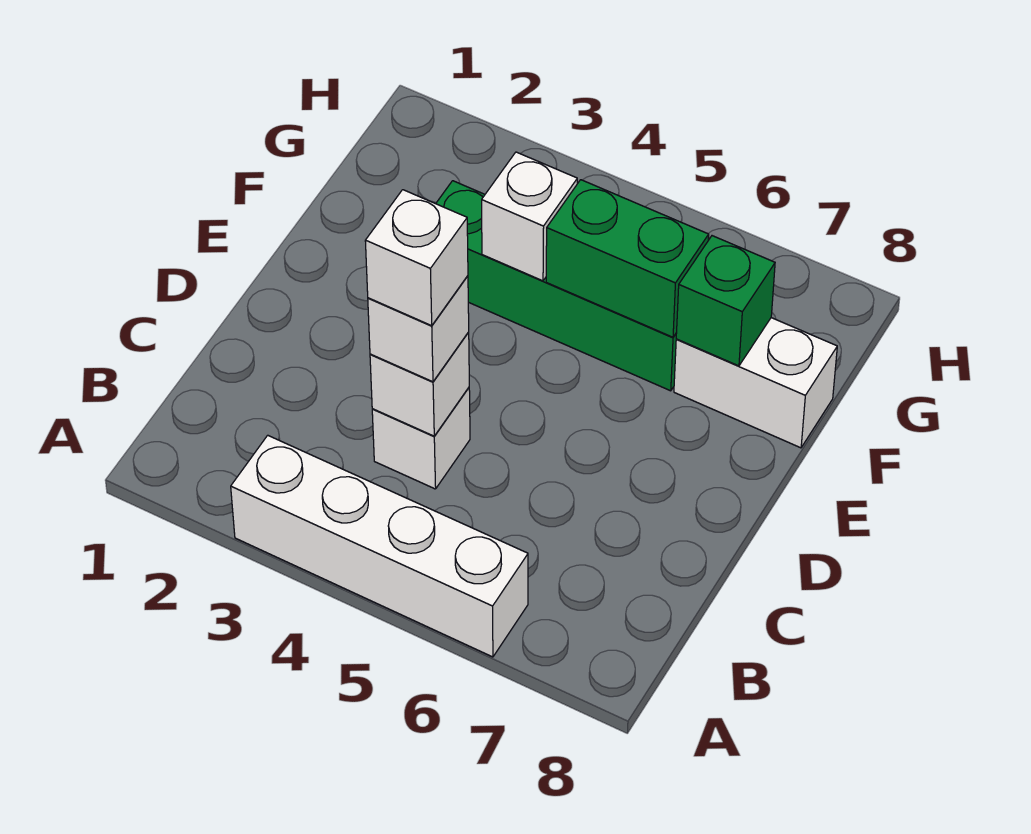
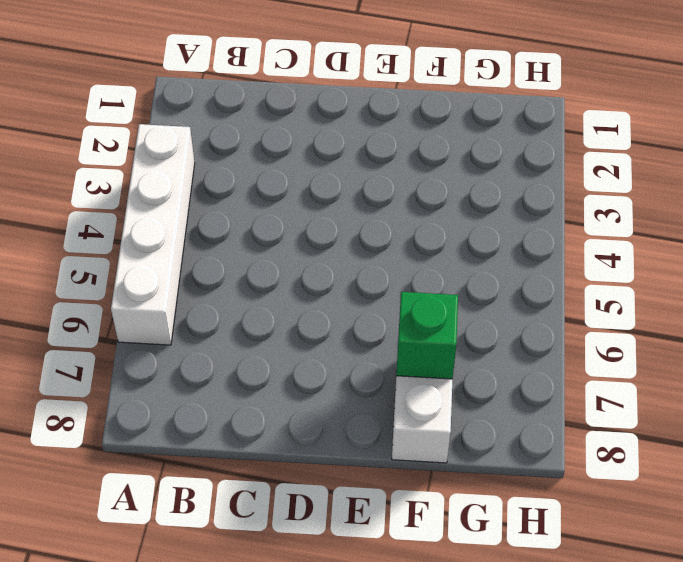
none -> white brick C4 level 1
none -> green brick F3:F6 level 1

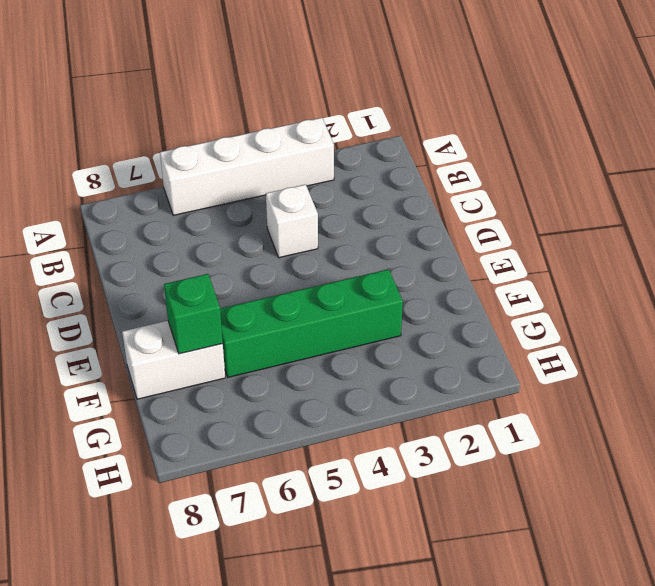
none -> white brick C4 level 2
none -> white brick F4 level 2

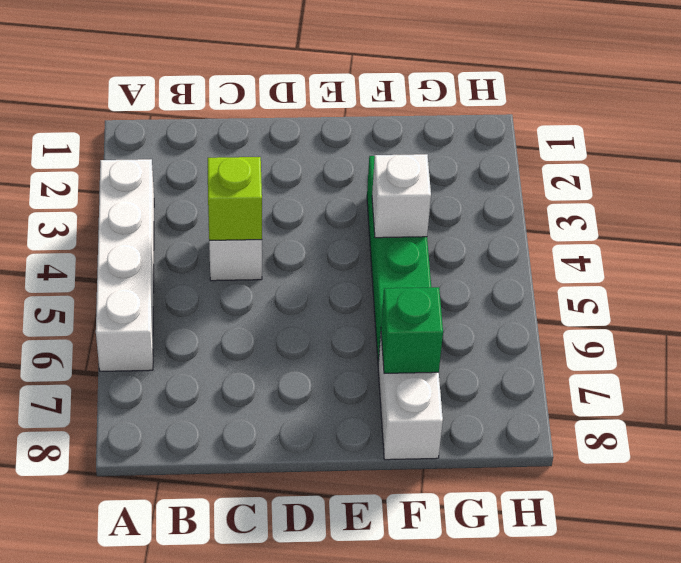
lime brick C4 level 2 -> white brick C4 level 2
none -> green brick F5:F6 level 2
none -> white brick C4 level 3

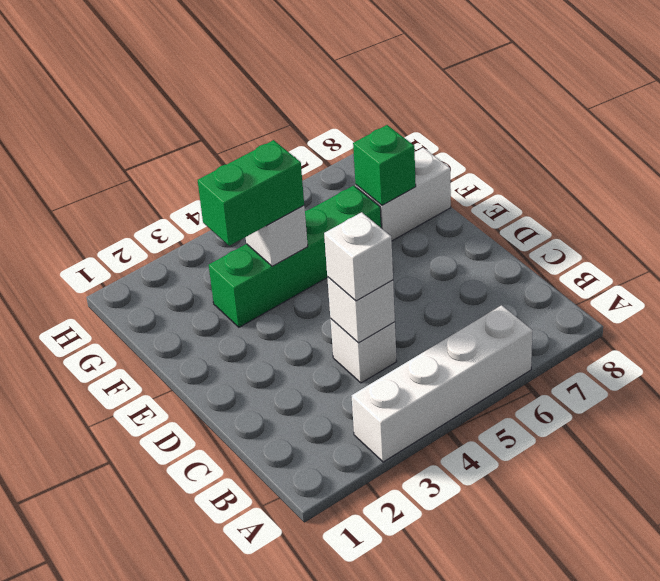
green brick F3:F4 level 3 -> green brick F5:F6 level 2
none -> white brick C4 level 4

